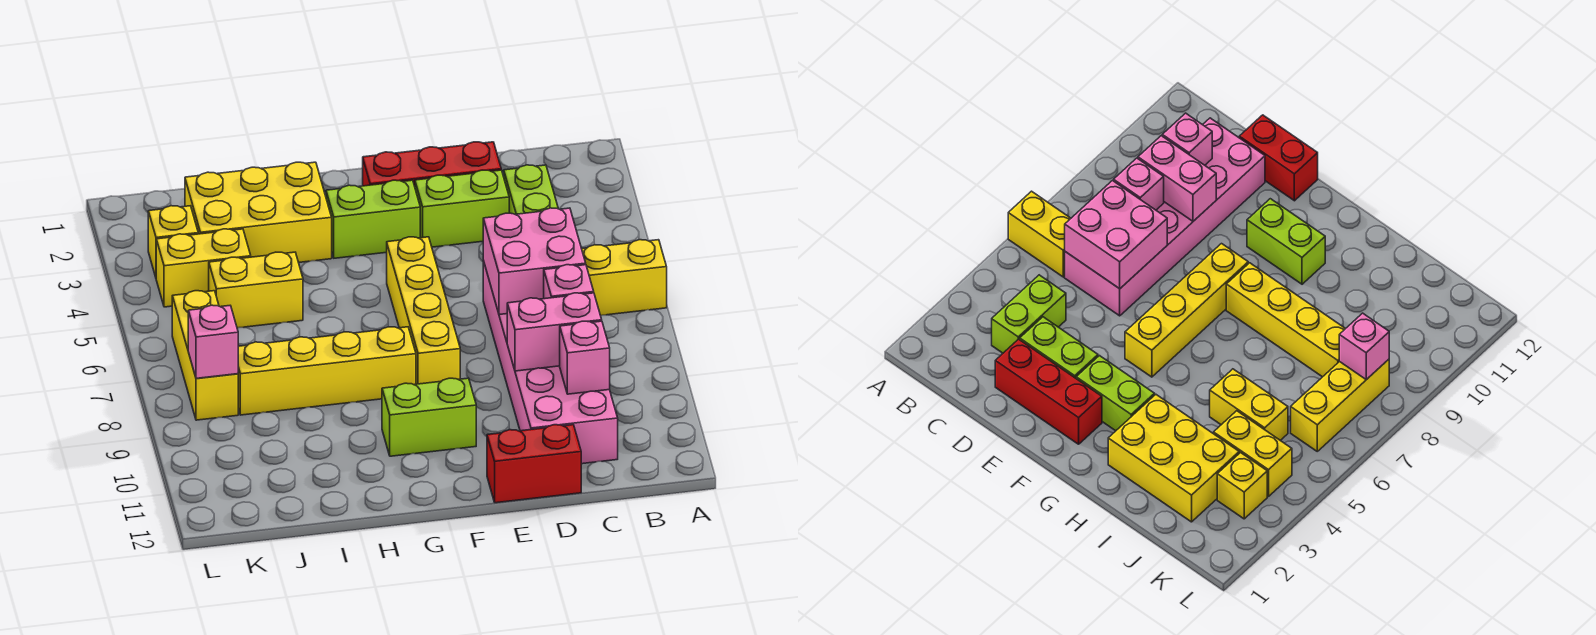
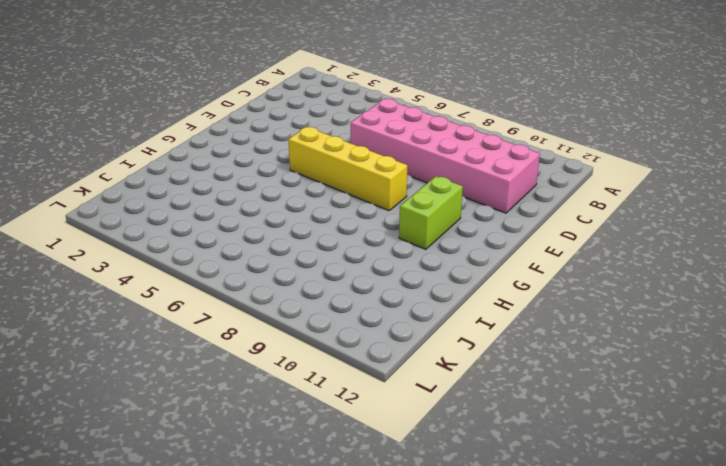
none -> yellow brick A6:B6 level 1
none -> lime brick C3:C4 level 1
none -> red brick D2:F2 level 1

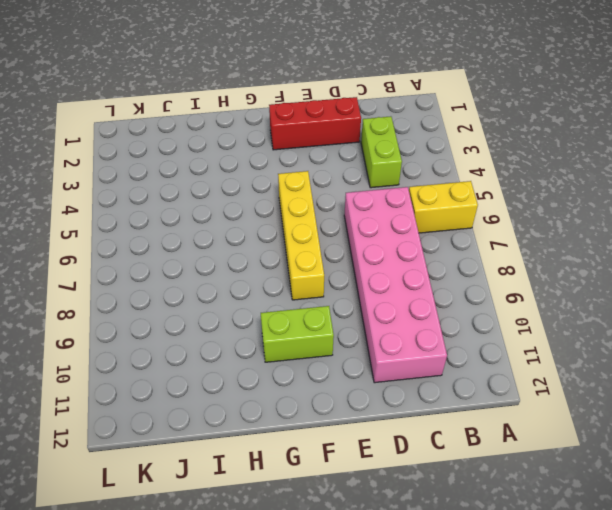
none -> lime brick D3:E3 level 1
none -> red brick D12:E12 level 1
none -> lime brick F3:G3 level 1

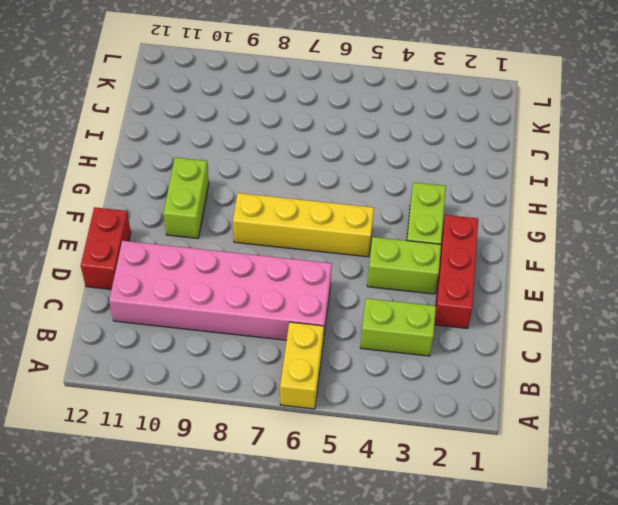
lime brick E3:E4 level 1 -> lime brick D3:E3 level 1
none -> yellow brick G8:J8 level 1
none -> yellow brick H2:J3 level 1
none -> yellow brick I5:J5 level 1

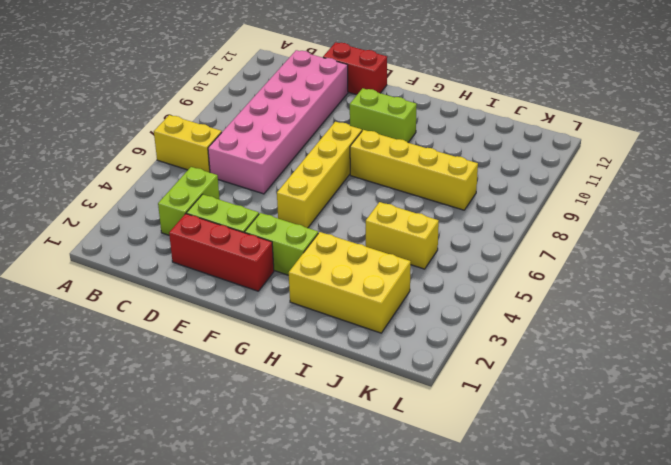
none -> yellow brick J4:K4 level 1
none -> yellow brick K3 level 1
none -> yellow brick K6:K8 level 1

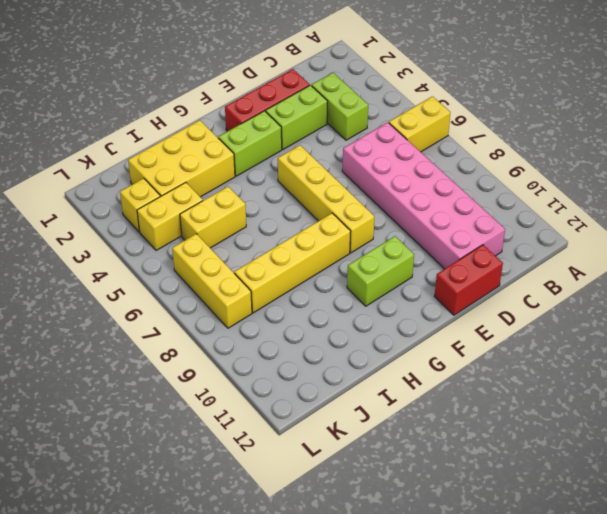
none -> pink brick C6:D7 level 2
none -> pink brick C8 level 2
none -> pink brick C9:D9 level 2

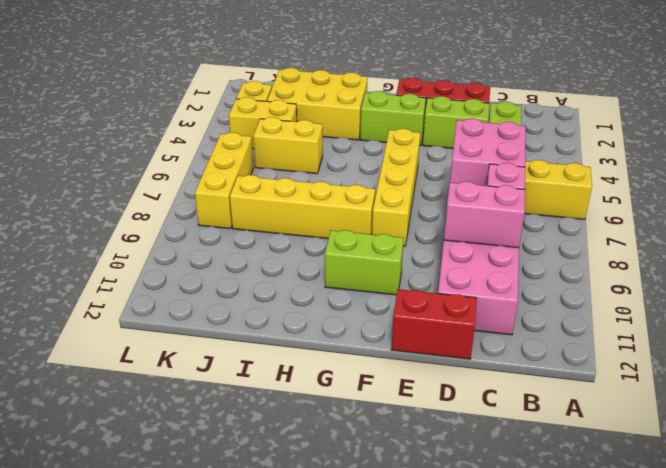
none -> pink brick C10 level 2
none -> pink brick K8 level 2

